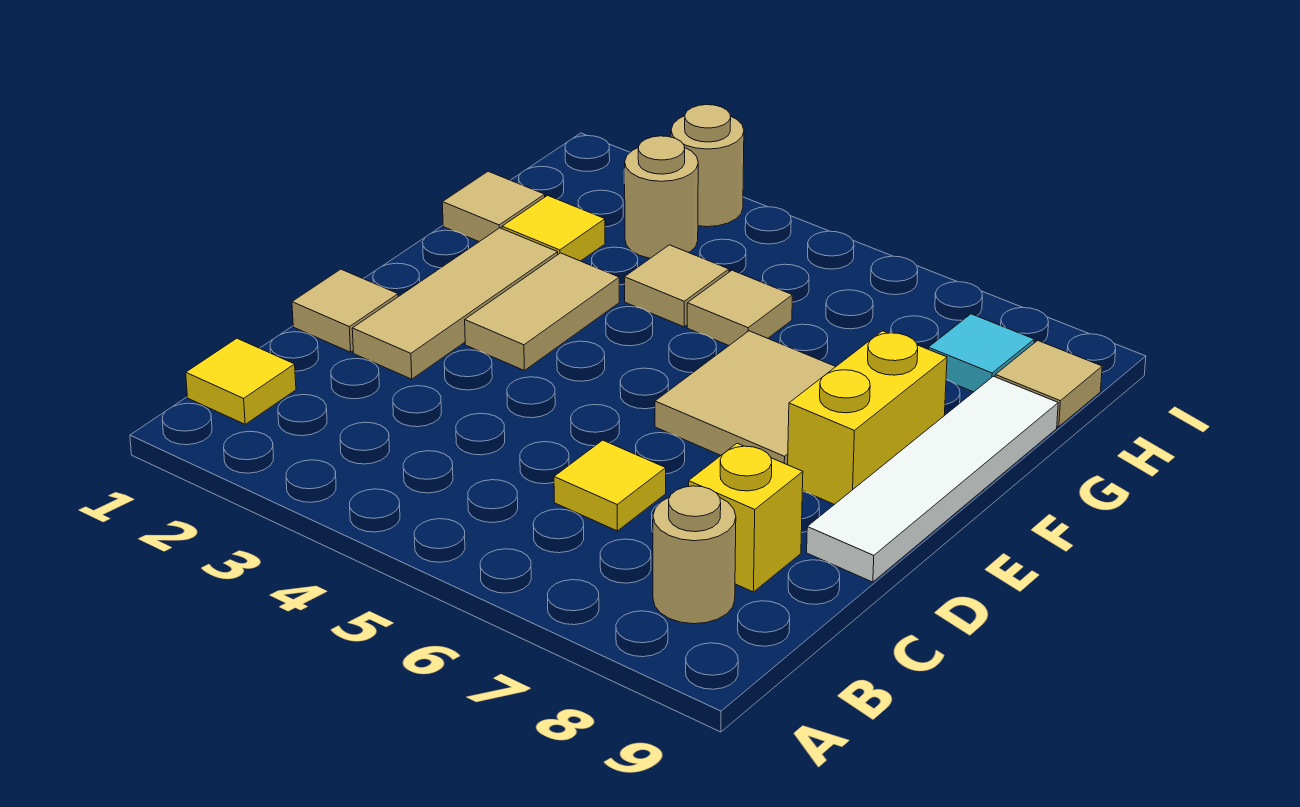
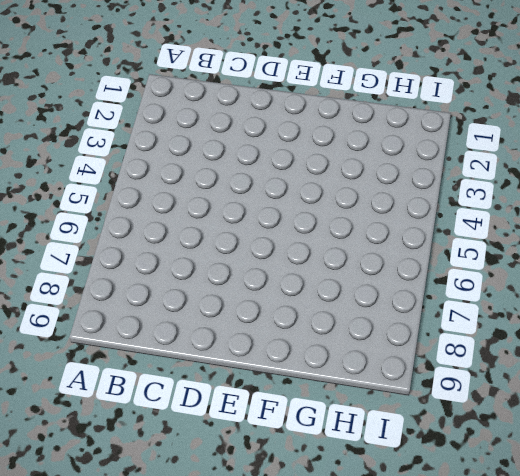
none -> yellow tile B1 level 1
none -> tan round brick B8 level 1
none -> yellow tile C6 level 1

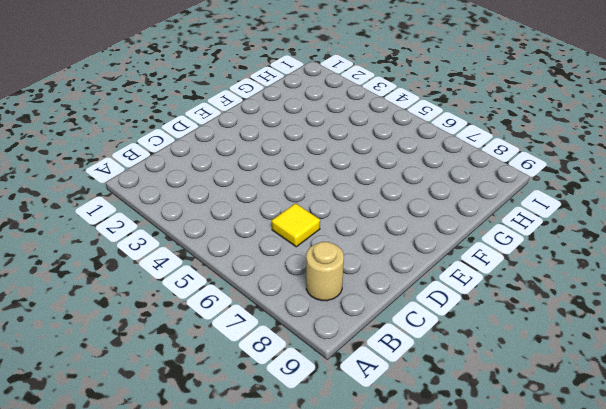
none -> yellow tile B1 level 1
none -> yellow brick C8 level 1
none -> tan tile D1 level 1

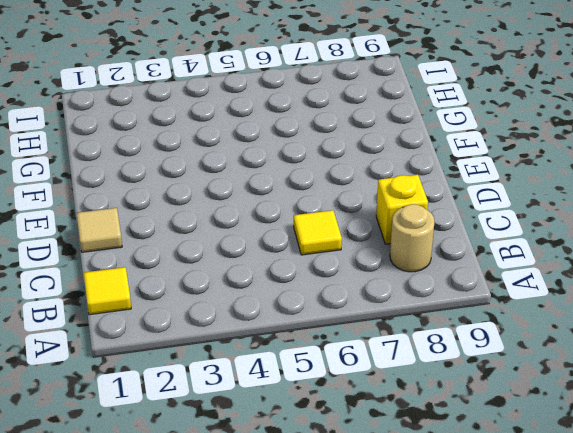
none -> tan tile D2:F2 level 1
none -> white tile D9:G9 level 1
none -> tan tile E3:F3 level 1

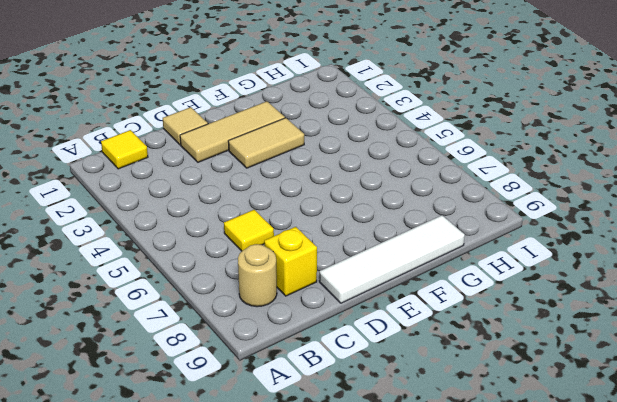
none -> tan tile E6:F7 level 1
none -> yellow brick E8:F8 level 1
none -> tan tile G1 level 1

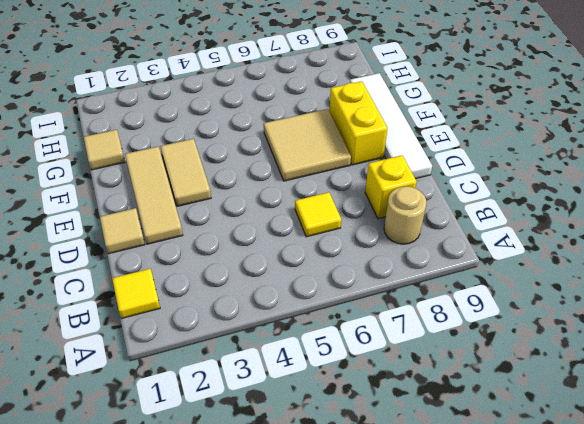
none -> yellow tile G2 level 1
none -> tan tile G4 level 1
none -> tan tile G5 level 1

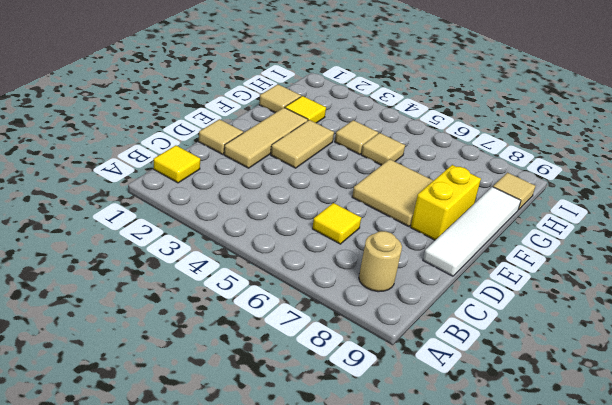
none -> yellow brick C8 level 1
none -> tan round brick H3 level 1
none -> cyan tile H8 level 1

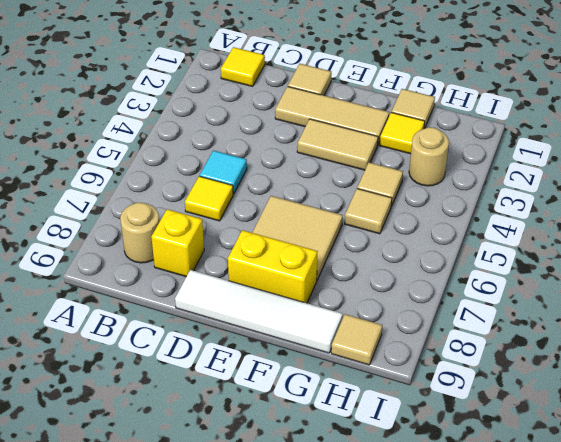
cyan tile C5 level 1 -> cyan tile H8 level 1
none -> tan round brick I3 level 1

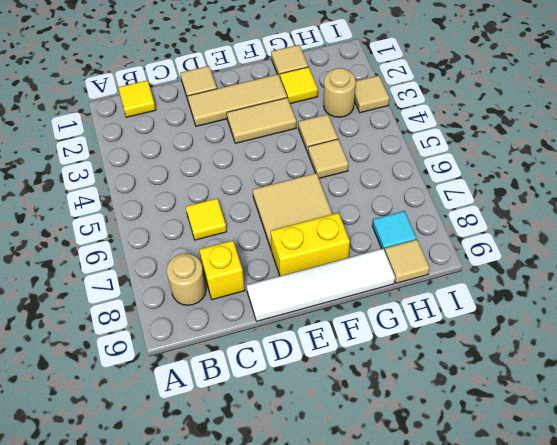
tan tile I3 level 1 -> tan round brick I3 level 1

